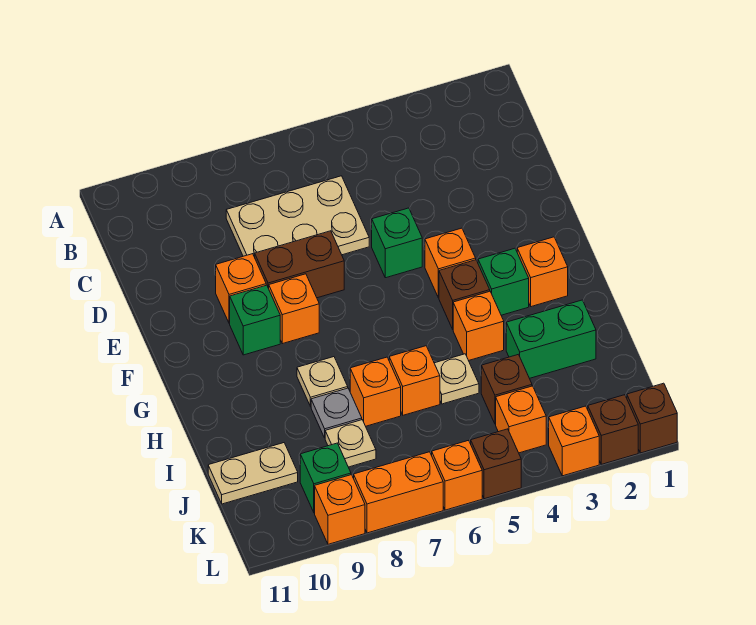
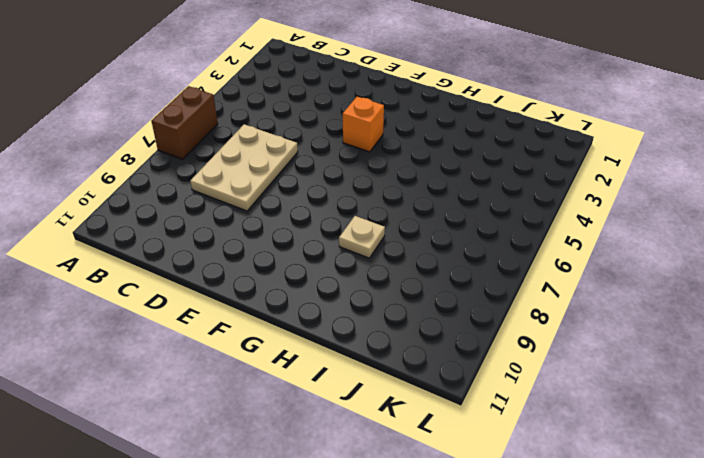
brown brick A6:A7 level 1 -> brown brick E7:E8 level 1
none -> green brick E5 level 1
none -> orange brick E9 level 1
none -> orange brick F8 level 1

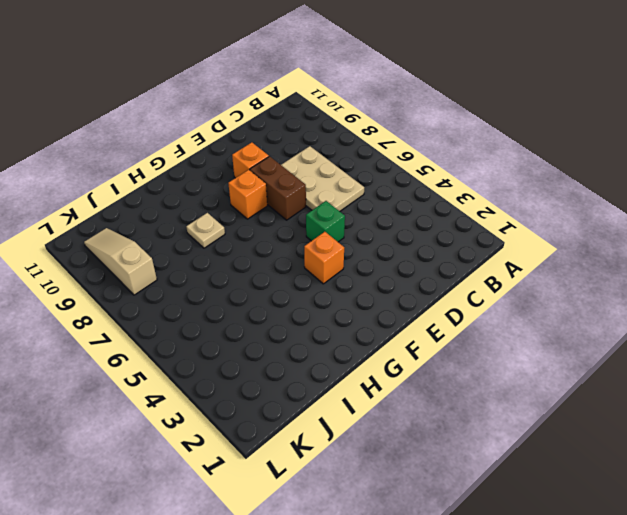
tan slope K8:K10 level 1 top 8 -> green brick K9 level 1
none -> green brick F9 level 1
none -> orange brick G2 level 1
none -> green brick G3 level 1

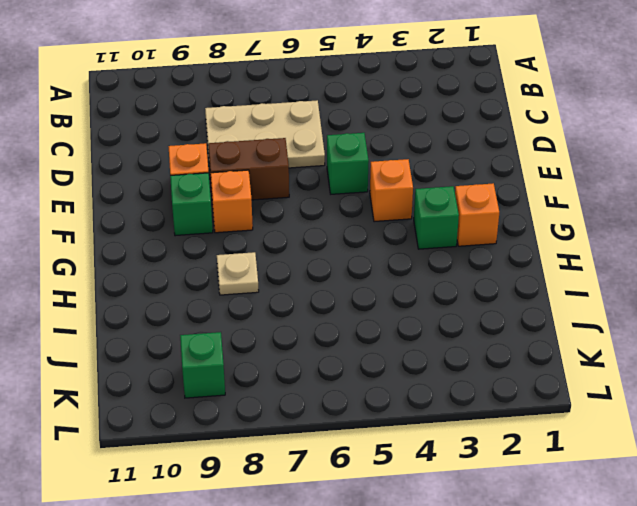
none -> brown brick G4 level 1
none -> orange brick H4 level 1
none -> green brick I2:I3 level 1

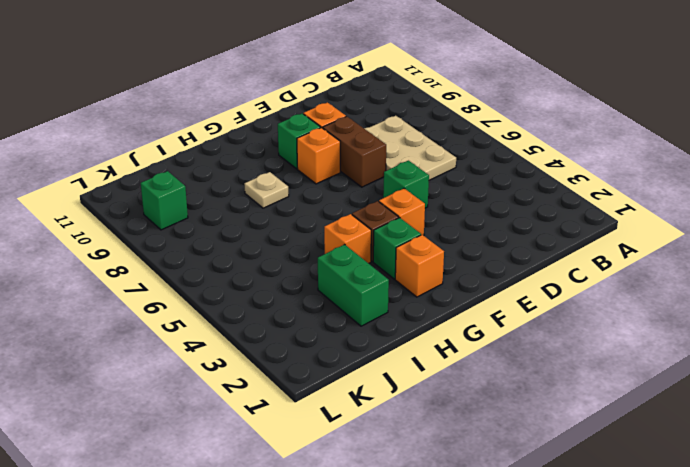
none -> tan plate I5 level 1
none -> orange brick I6 level 1
none -> orange brick I7 level 1

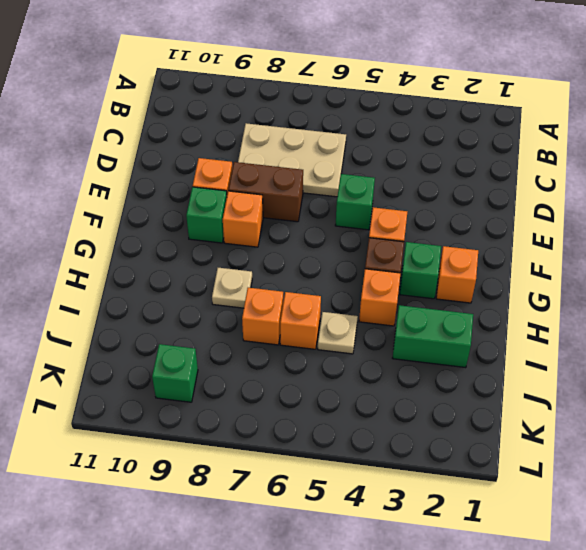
none -> grey plate I8 level 1
none -> brown brick J4 level 1
none -> tan plate J8 level 1

